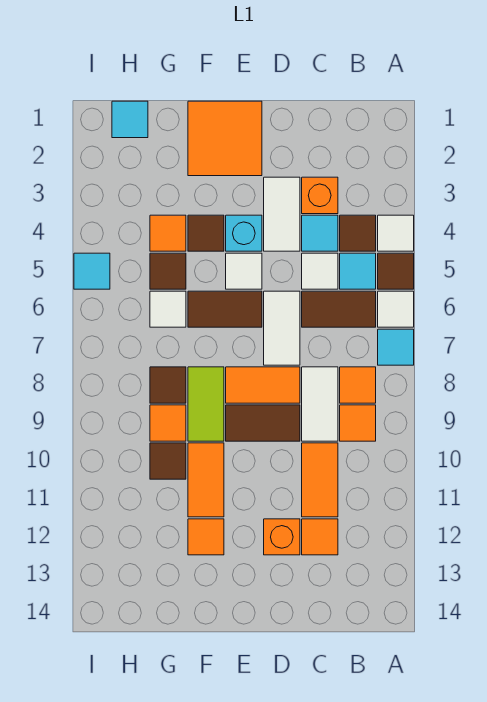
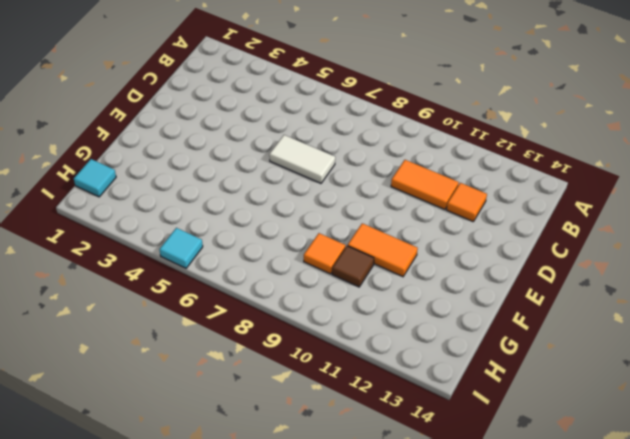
none -> white tile A4 level 1
none -> brown tile A5 level 1
none -> white tile A6 level 1
none -> cyan tile A7 level 1

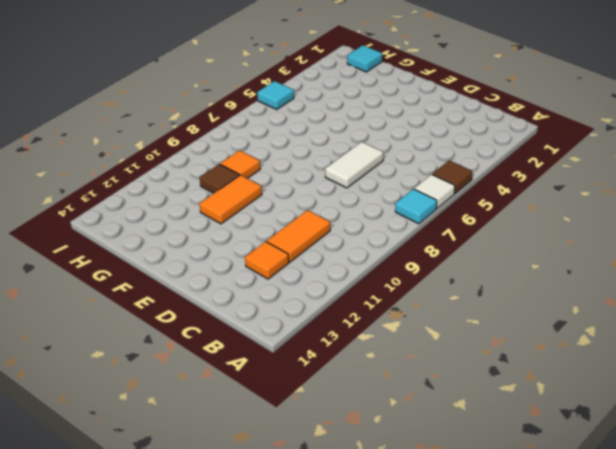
none -> white tile A4 level 1
none -> brown tile B4 level 1
none -> cyan tile B5 level 1
none -> brown tile B6:C6 level 1

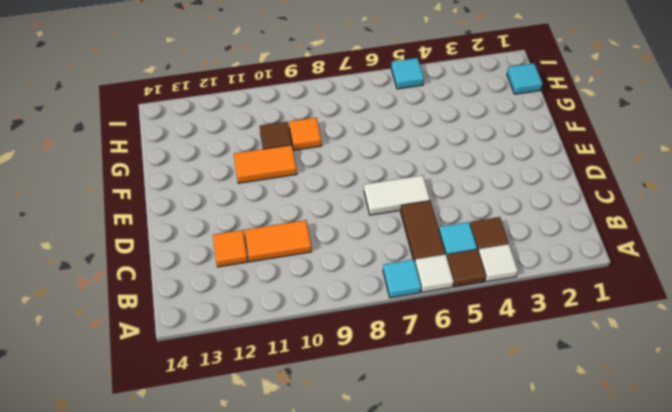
none -> orange tile B8 level 1
none -> orange tile B9 level 1
none -> orange brick C3 level 1
none -> cyan tile C4 level 1

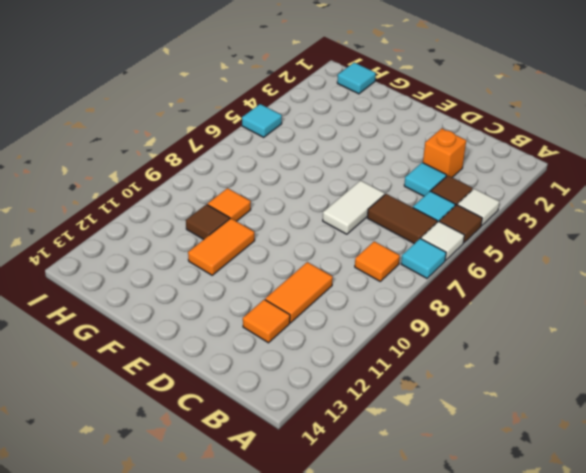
none -> orange tile B9 level 1
none -> white tile C5 level 1
none -> white tile C8:C9 level 1
none -> white tile D3:D4 level 1

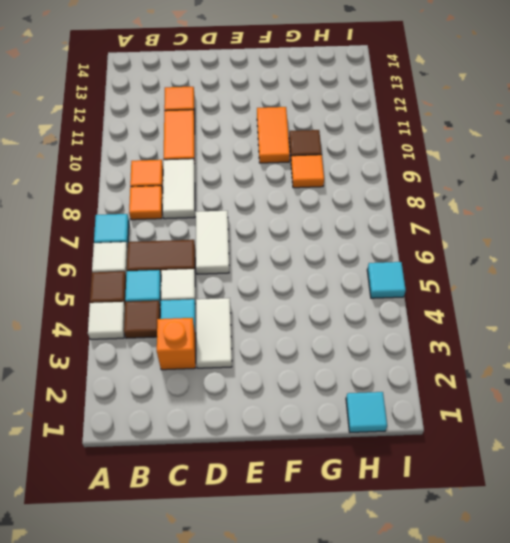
none -> orange tile D8:E8 level 1
none -> brown tile D9:E9 level 1
none -> orange brick D12 level 1
none -> orange tile E1:F2 level 1

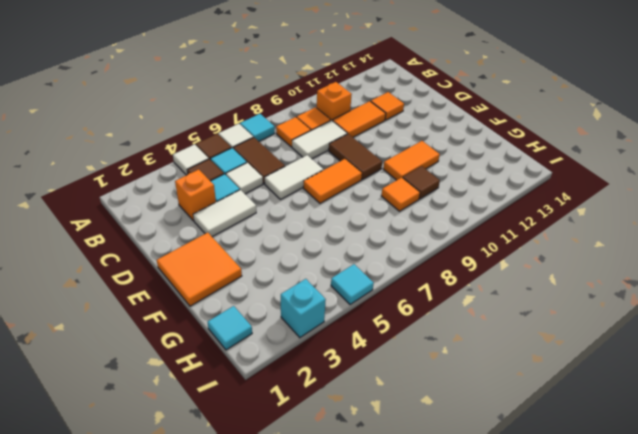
orange brick B10 level 1 -> orange brick D12 level 1
orange tile E7:E8 level 1 -> orange tile D8:E8 level 1
cyan brick I3 level 1 -> cyan brick E4 level 1
none -> white tile E5 level 1
none -> brown tile E6:F6 level 1
none -> brown tile F4 level 1
none -> lime tile F8:F9 level 1

